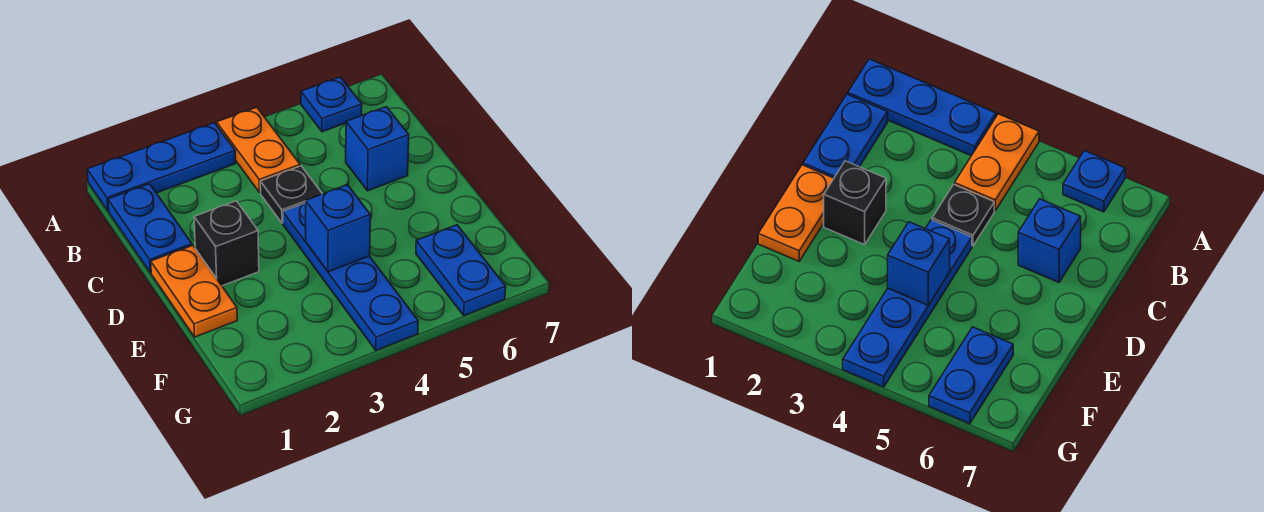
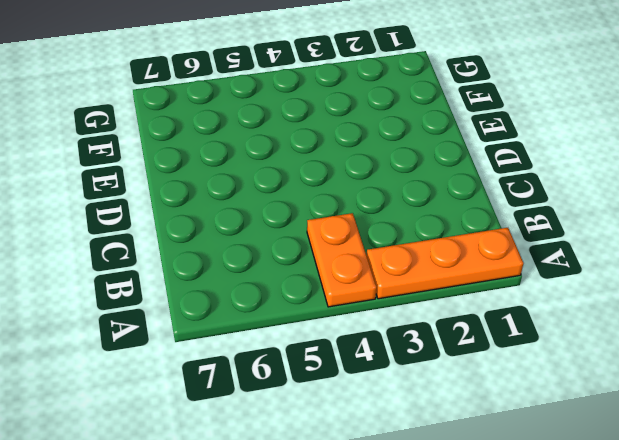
orange plate A1:A3 level 1 -> blue plate A1:A3 level 1
none -> blue plate A6 level 1
none -> blue plate B1:C1 level 1

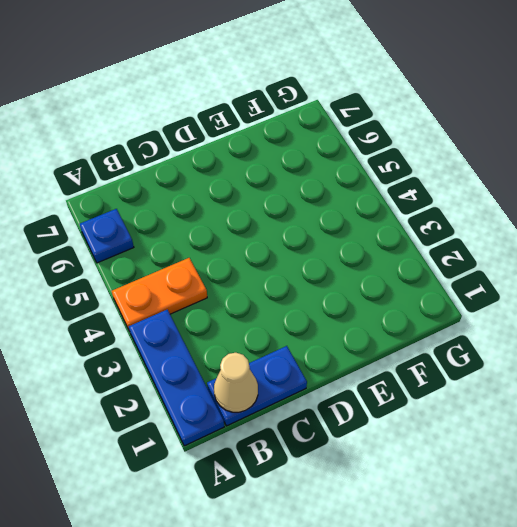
tan cone B1 level 2 -> none
none -> black plate C4 level 1
none -> blue brick C6 level 1

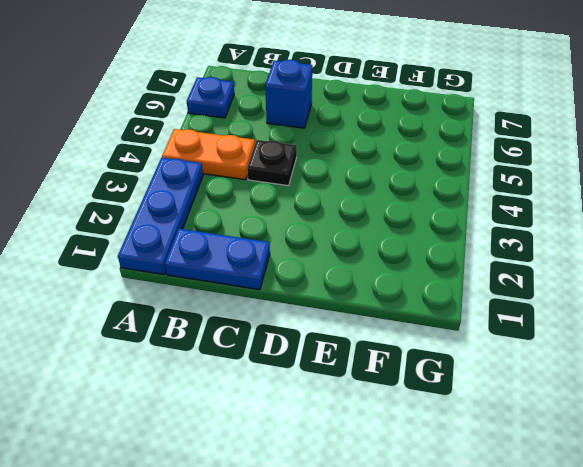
none -> orange plate D1:E1 level 1
none -> black brick D2 level 1

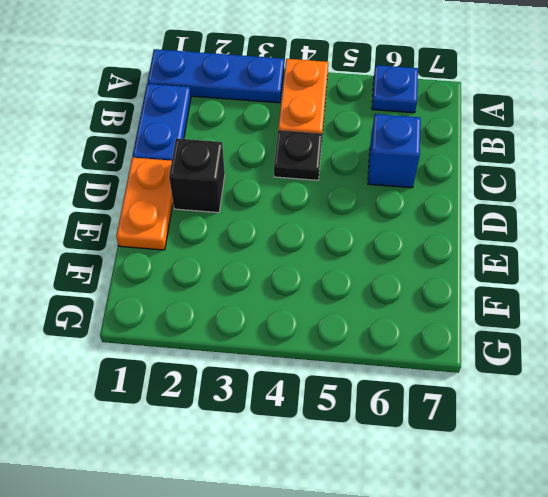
none -> blue plate D4:G4 level 1
none -> blue plate F6:G6 level 1

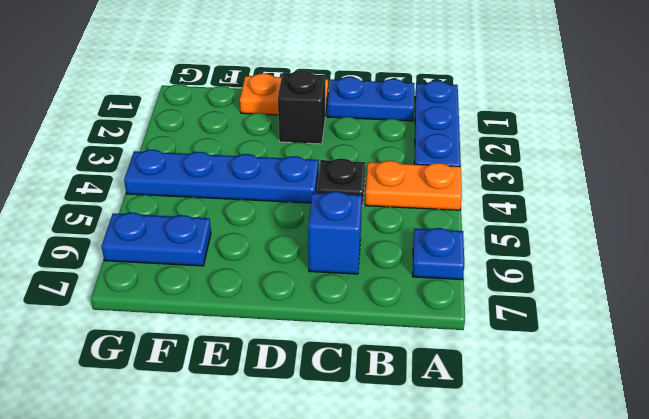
none -> blue brick E4 level 2

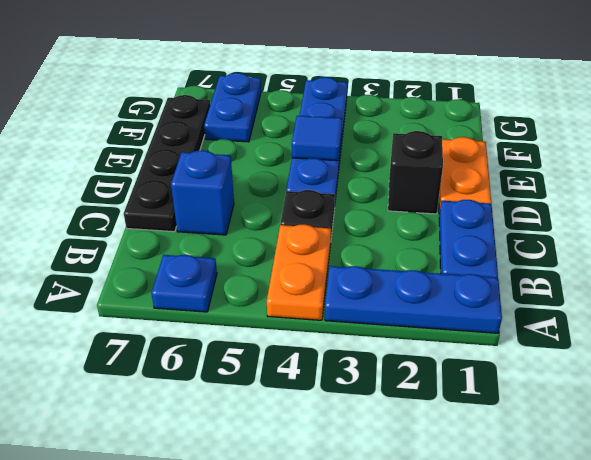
black plate C7:F7 level 1 -> none
blue tile E4 level 2 -> blue brick E4 level 2

